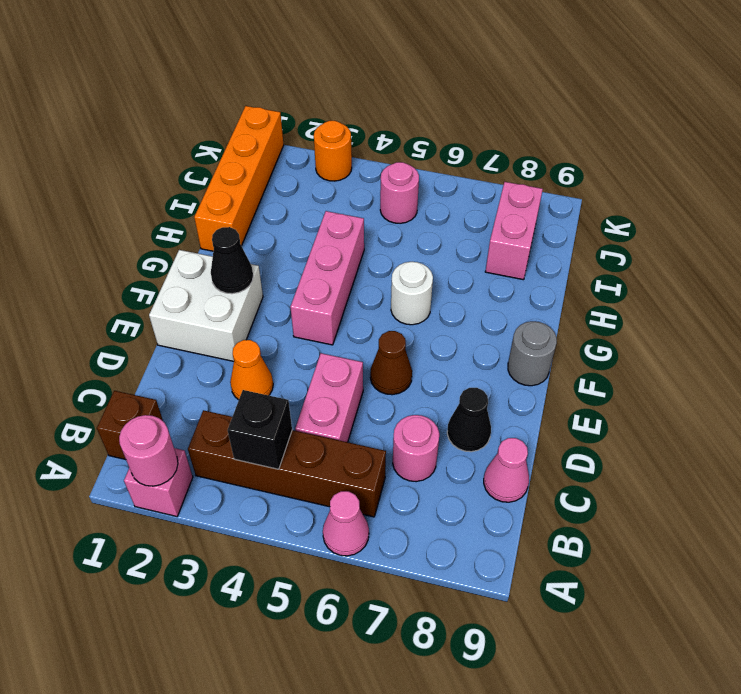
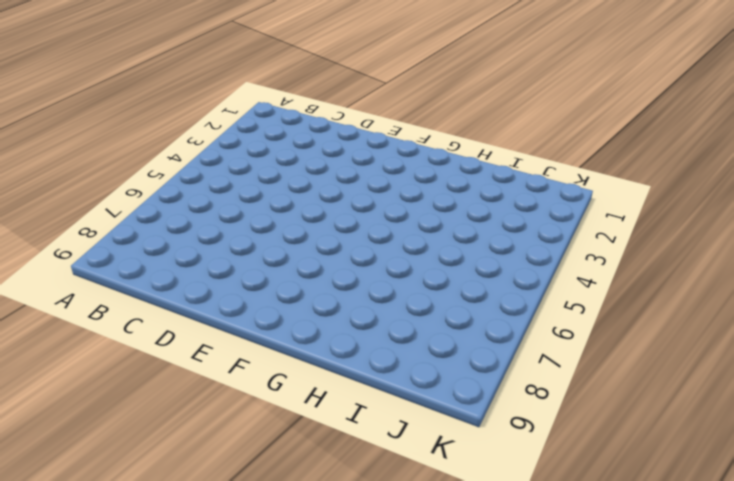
none -> pink brick A2 level 1
none -> pink cone A6 level 1
none -> brown brick B1 level 1

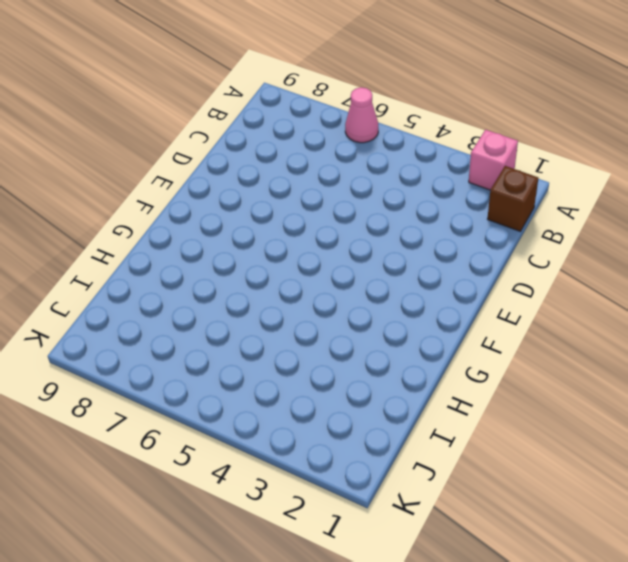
none -> brown brick B3:B6 level 1
none -> pink brick C5:D5 level 1
none -> pink round brick C7 level 1

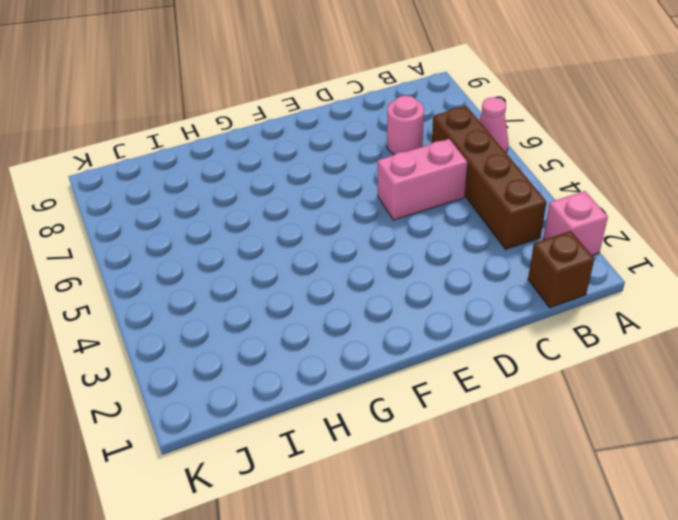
none -> pink cone C9 level 1
none -> orange cone D3 level 1
none -> black cone D8 level 1

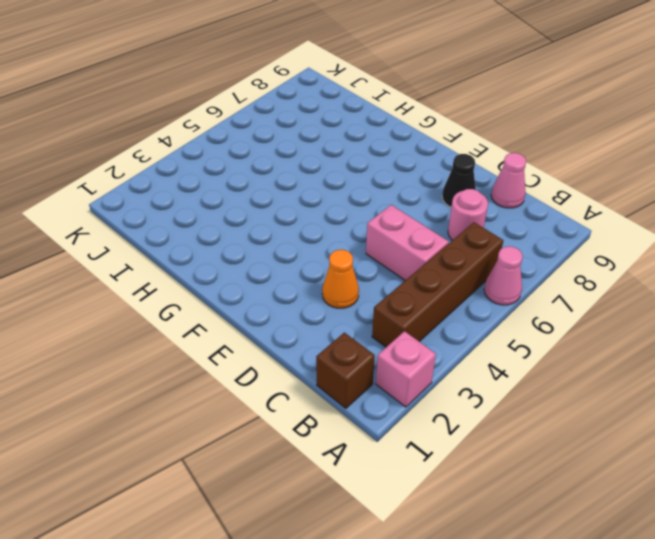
none -> white brick E1:F2 level 1
none -> brown cone E6 level 1
none -> pink brick F4:H4 level 1

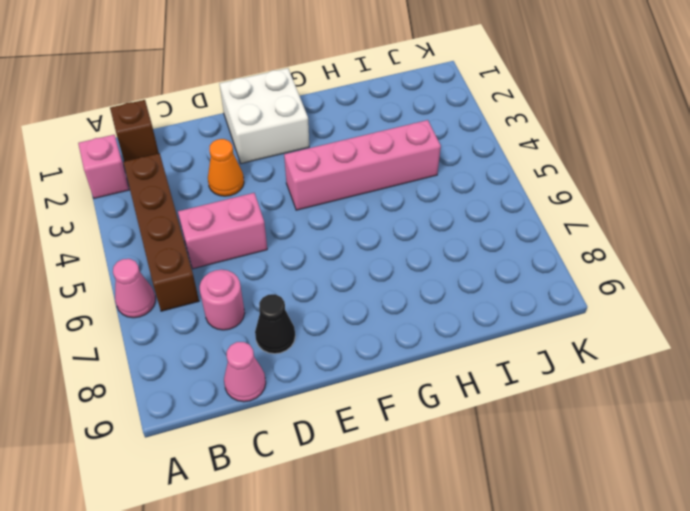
pink brick F4:I4 level 1 -> pink brick F4:H4 level 1
none -> brown cone E6 level 1
none -> grey round brick F9 level 1
none -> white round brick G6 level 1

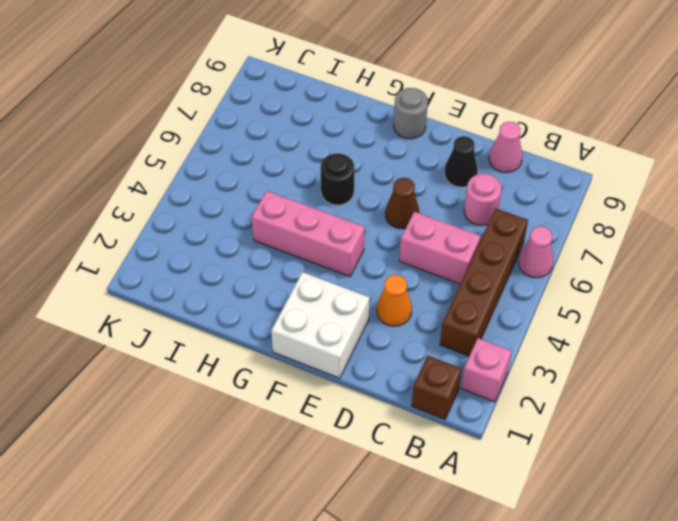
black round brick G6 level 1 -> white round brick G6 level 1
none -> orange brick H1:K1 level 1
none -> pink brick I8:J8 level 1
none -> pink round brick J5 level 1

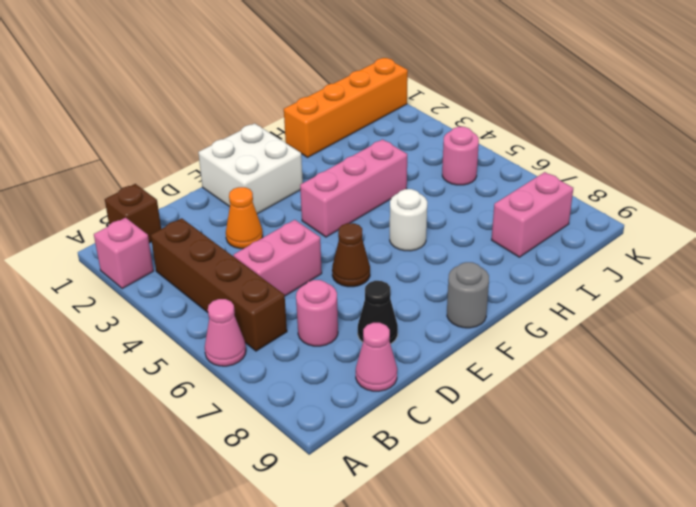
none -> orange round brick K3 level 1
none -> pink round brick A2 level 2
none -> black brick B4 level 2

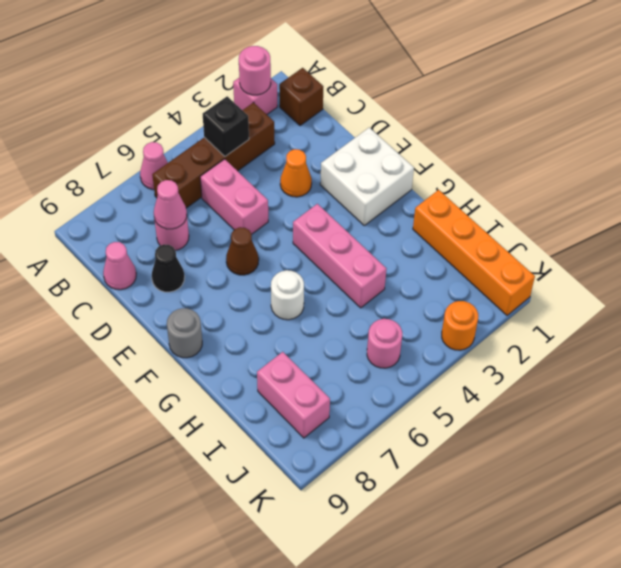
pink cone C7 level 2 -> none
none -> black cone F2 level 2

